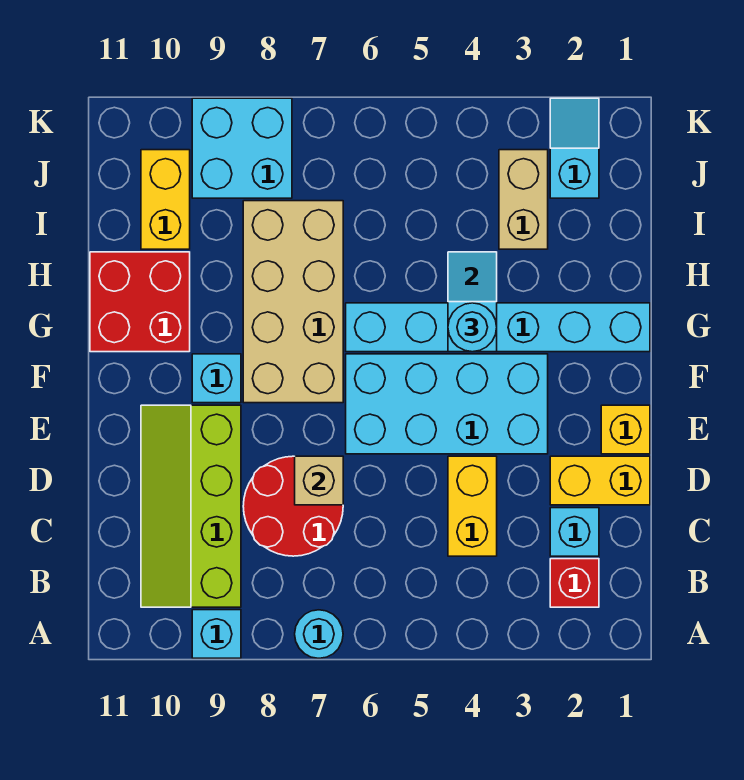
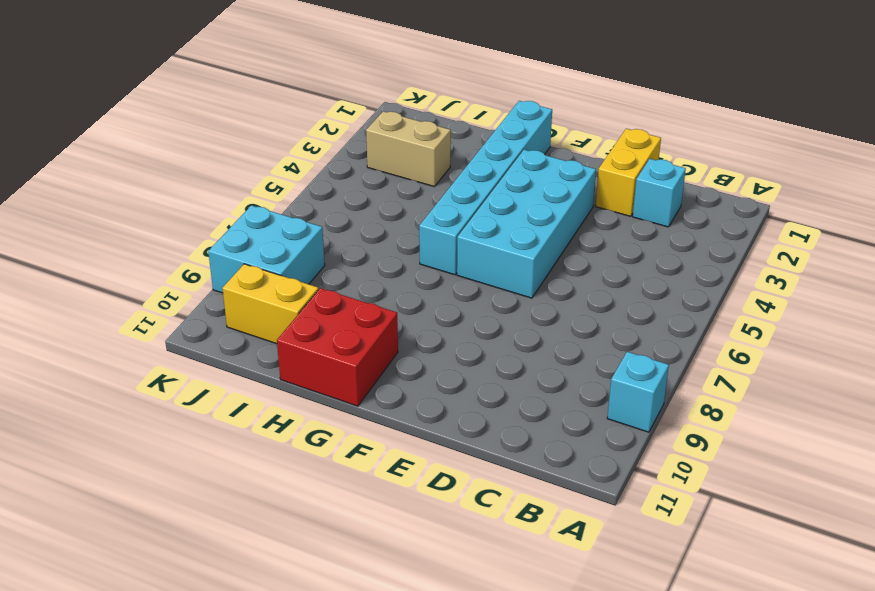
none -> cyan round brick A7 level 1
none -> red brick B2 level 1
none -> lime slope B9:E10 level 1 top 9

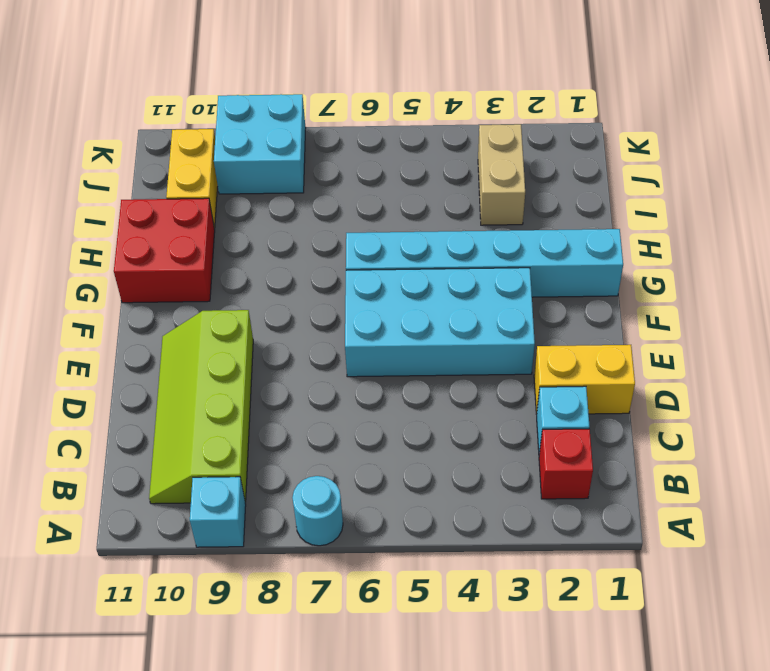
none -> yellow brick C4:D4 level 1
none -> red round brick C7:D8 level 1
none -> yellow brick E1 level 1

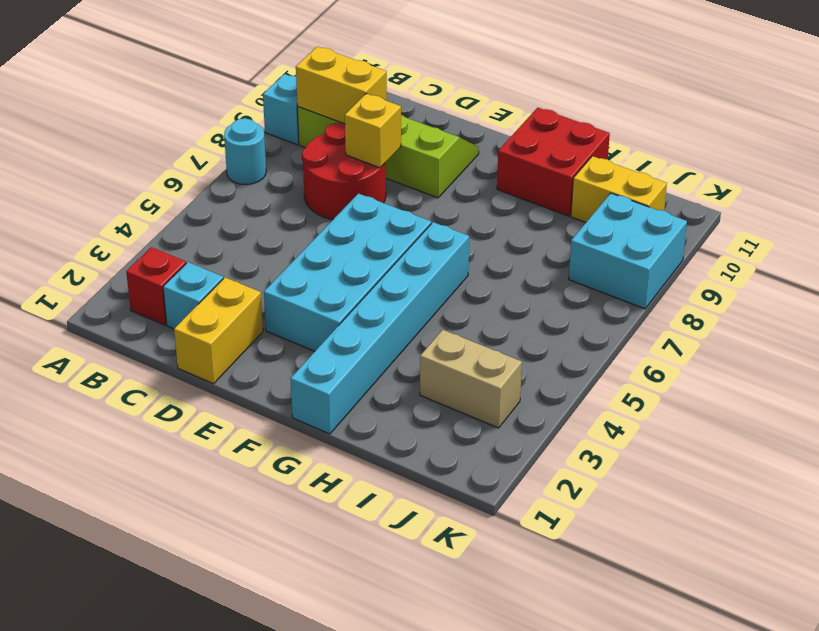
yellow brick B9:C9 level 2 -> yellow brick C4:D4 level 1
yellow brick D8 level 2 -> yellow brick E1 level 1
none -> tan brick F7:I8 level 1
none -> cyan brick F9 level 1
none -> cyan slope J2:K2 level 1 top J

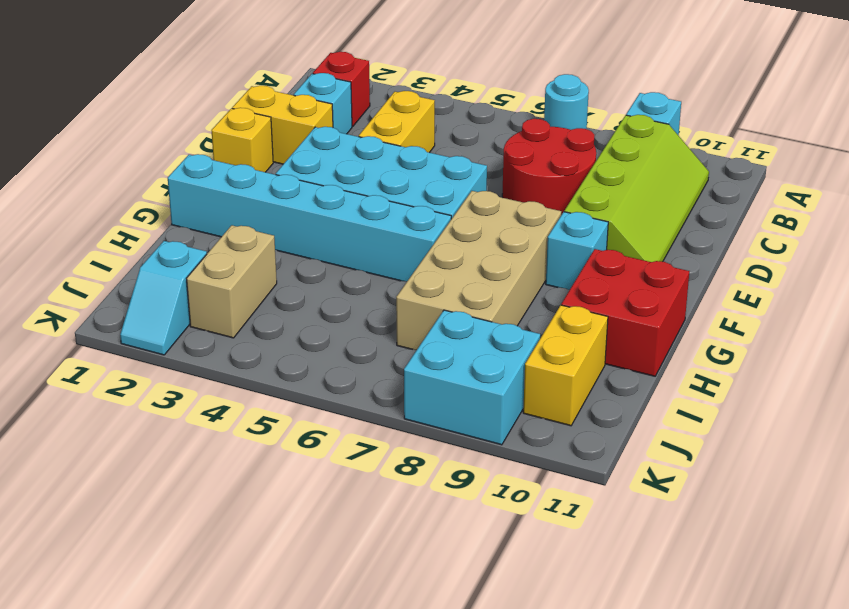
none -> tan brick D7 level 2
none -> cyan slope G4:H4 level 2 top G
none -> cyan round brick G4 level 3

